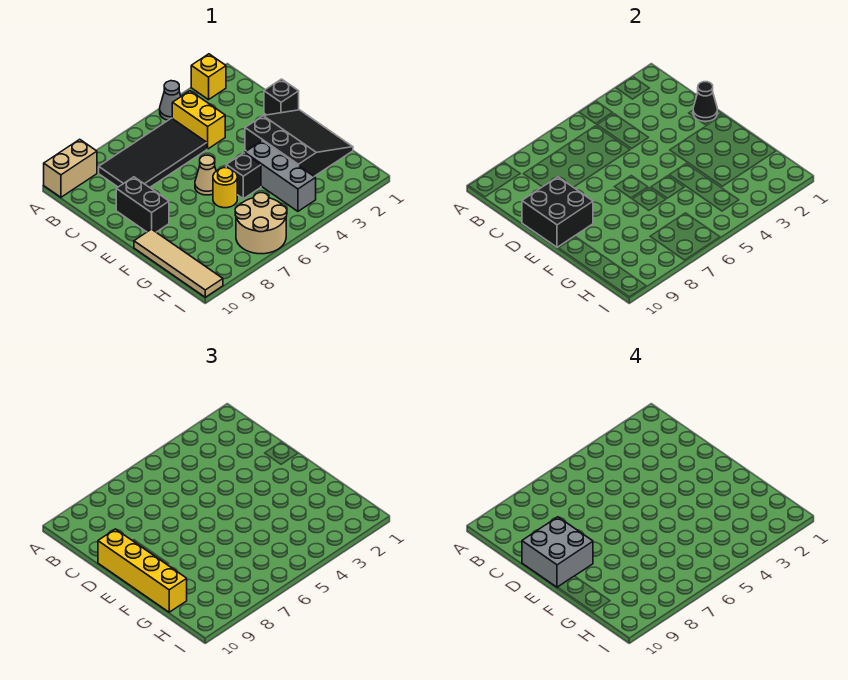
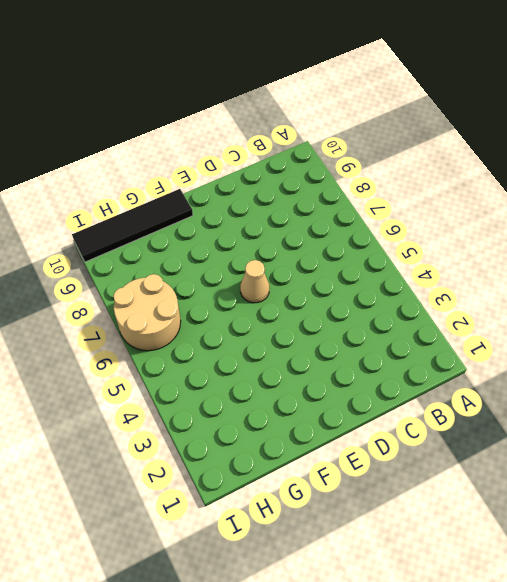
black tile F10:I10 level 1 -> tan tile F10:I10 level 1
none -> yellow brick A2 level 1
none -> grey cone A4 level 1
none -> tan brick A9:A10 level 1

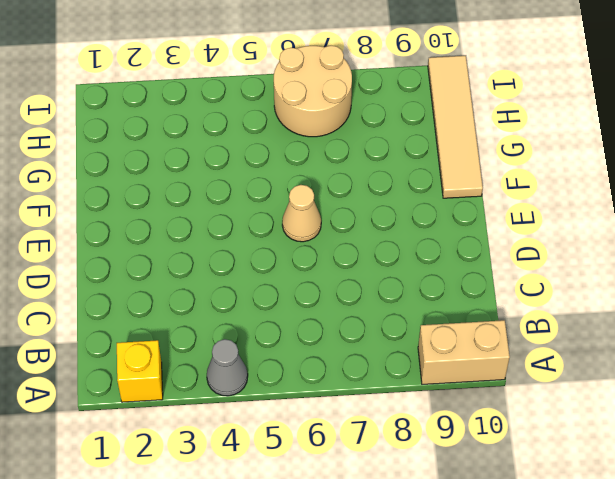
none -> yellow brick B4:C4 level 1
none -> black tile B5:C8 level 1
none -> black brick D1 level 1

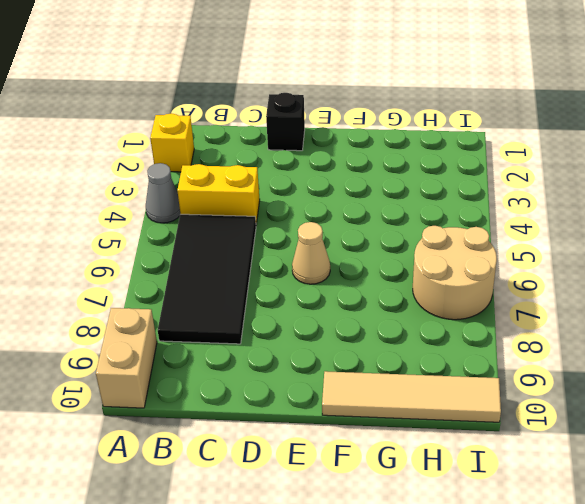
none -> black brick D9:E9 level 1
none -> black slope E1:G3 level 1 top 3
none -> grey brick F4:H4 level 1

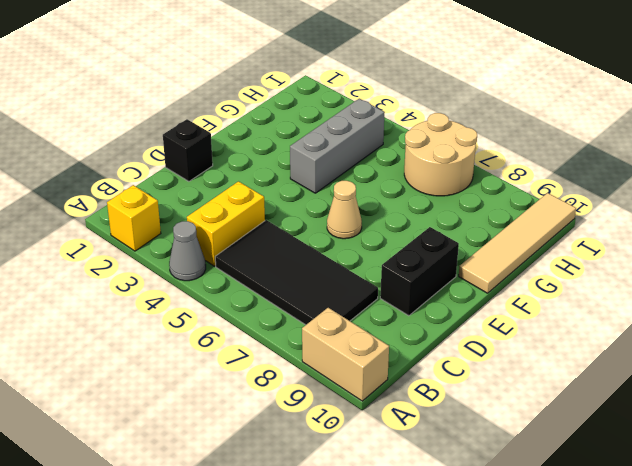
none -> black slope E1:G3 level 1 top 3
none -> black brick F5 level 1
none -> yellow round brick F6 level 1

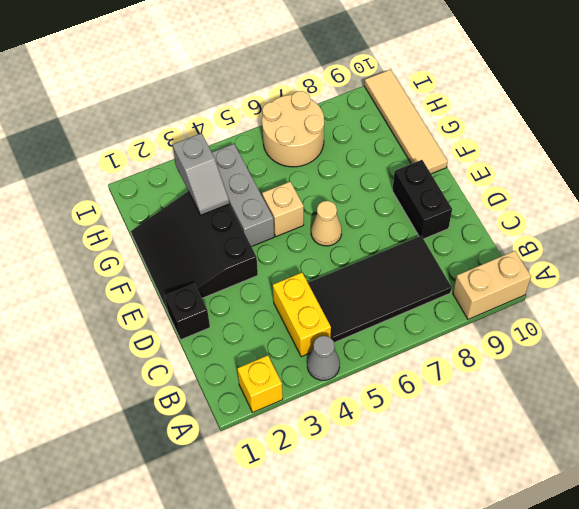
tan brick F5 level 1 -> black brick F5 level 1
grey slope G3:H3 level 2 top H -> none
none -> yellow round brick F6 level 1
none -> black cone D1 level 2
none -> black brick D9:E10 level 2

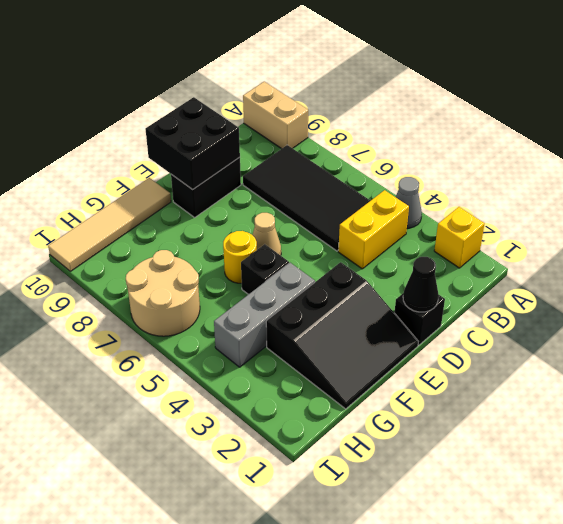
none -> yellow brick D10:G10 level 3
none -> grey brick D9:E10 level 4

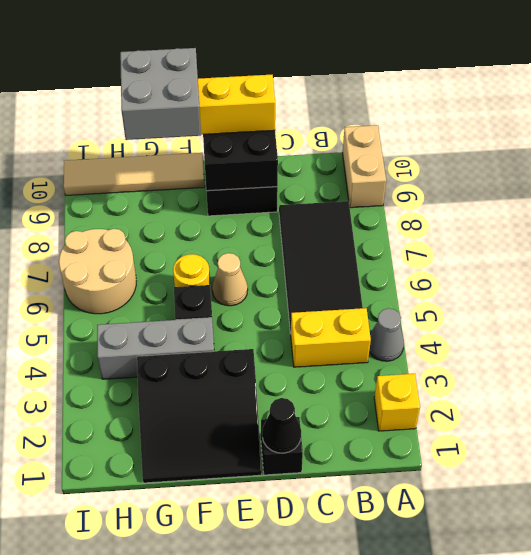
grey brick F9:G10 level 4 -> grey brick D9:E10 level 4

